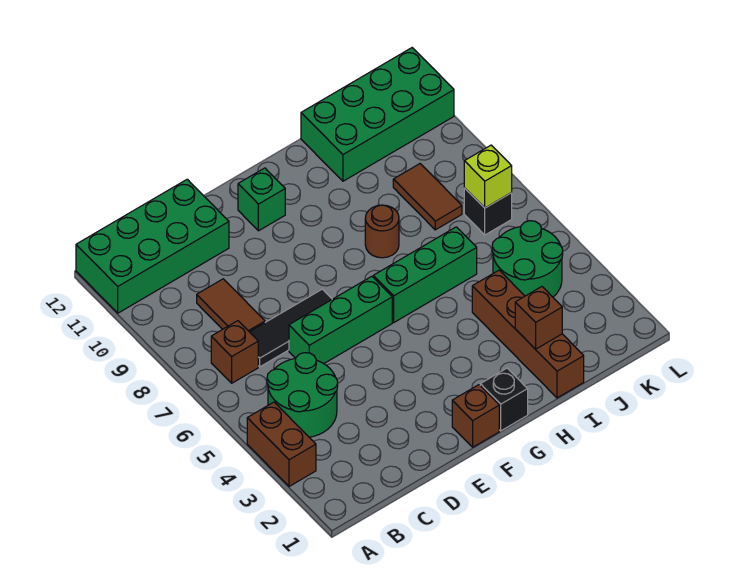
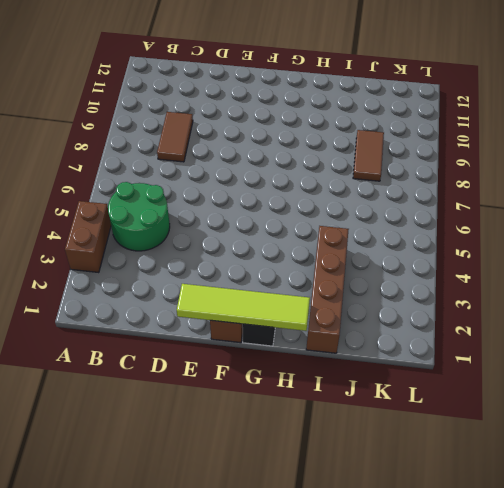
lime tile E1:H1 level 2 -> none
none -> green brick A11:D12 level 1
none -> brown brick B7 level 1
none -> black tile C7:E7 level 1

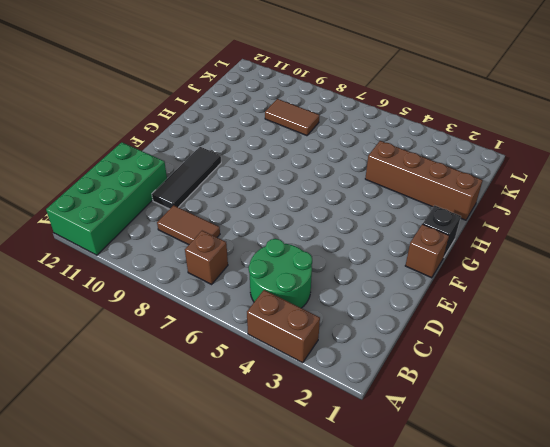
black tile D10:F10 level 1 -> black tile C7:E7 level 1
none -> green brick D6:F6 level 1
none -> green brick F11 level 1
none -> green brick G6:I6 level 1

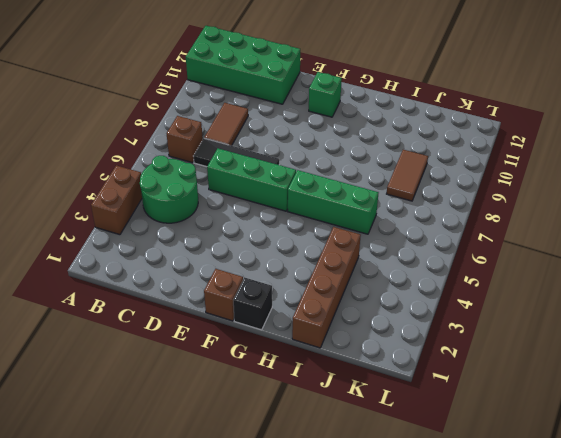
none -> brown round brick H8 level 1
none -> green brick I11:L12 level 1
none -> green round brick J4:K5 level 1

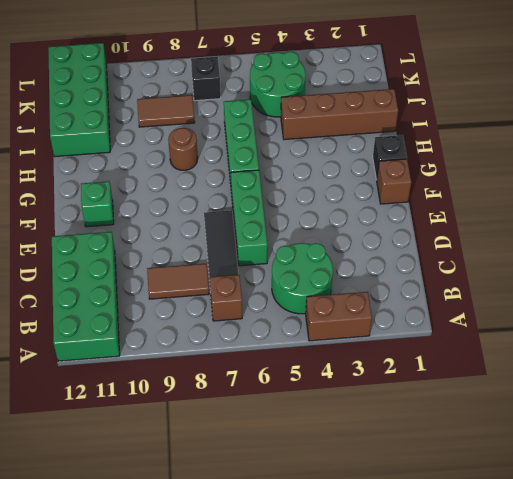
none -> brown brick I2 level 2
none -> lime brick K7 level 2

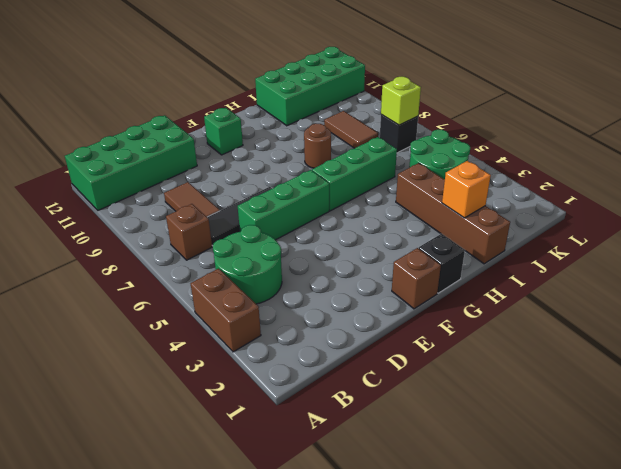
orange brick I2 level 2 -> brown brick I2 level 2

